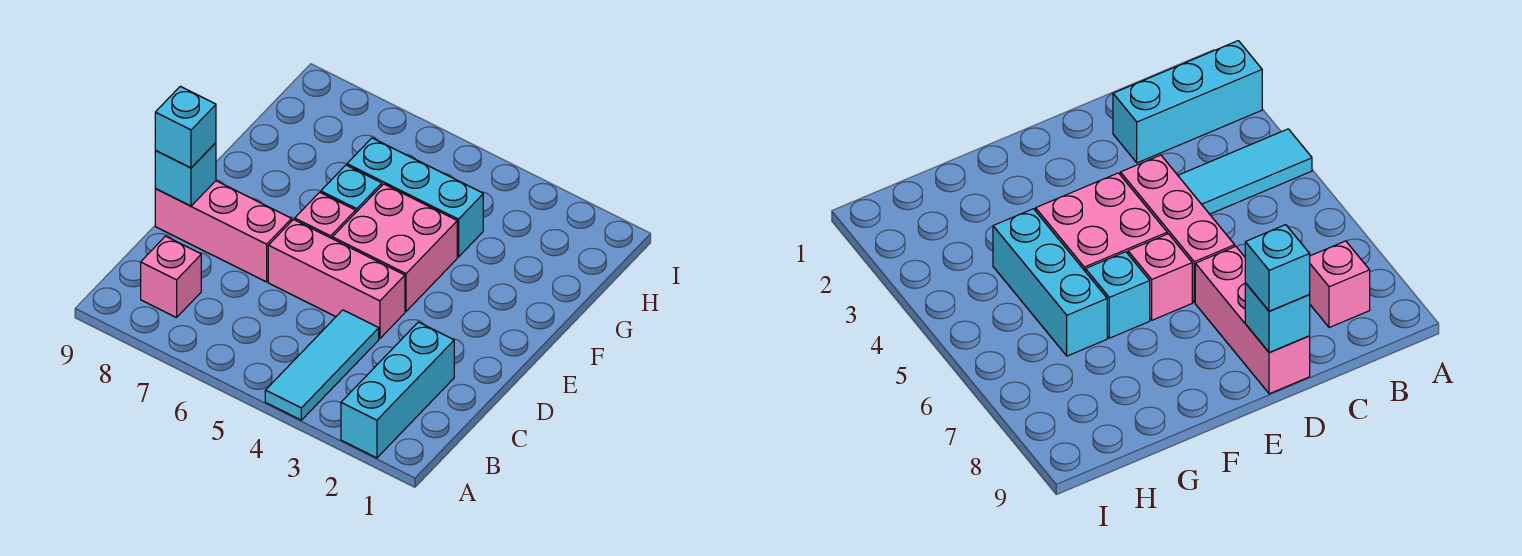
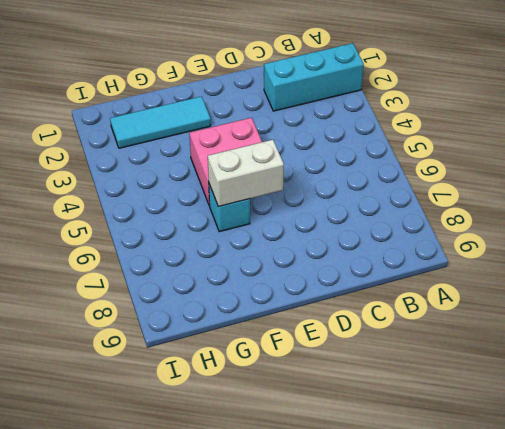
white brick E6:F6 level 2 -> none
cyan tile F2:H2 level 1 -> cyan tile A4:C4 level 1
none -> pink brick B8 level 1
none -> pink brick D4:D6 level 1

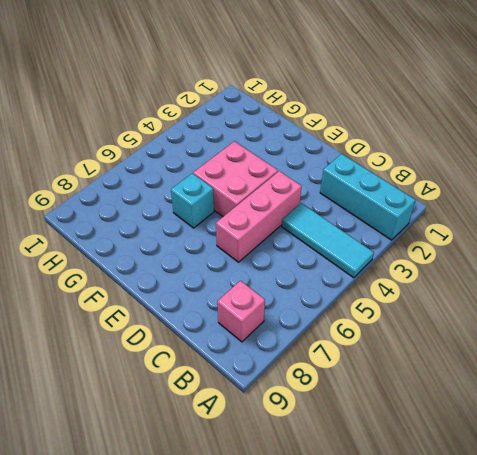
none -> pink brick D7:D9 level 1
none -> pink brick E6 level 1

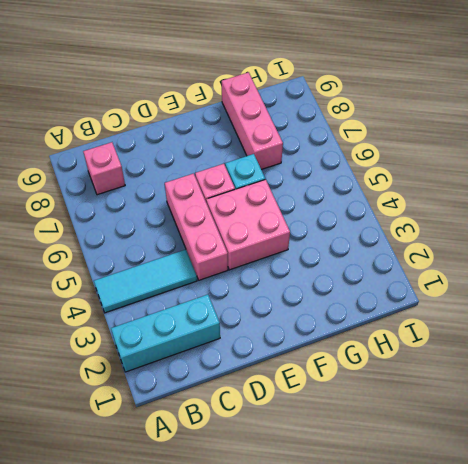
pink brick G7:G9 level 1 -> pink brick D7:D9 level 1
none -> cyan brick G4:G6 level 1
none -> cyan brick D9 level 2

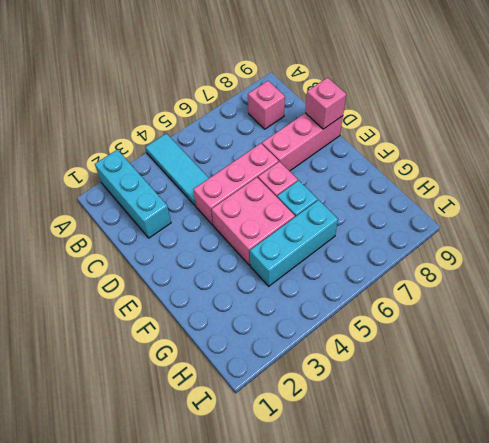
pink brick D9 level 2 -> cyan brick D9 level 2
none -> cyan brick D9 level 3

